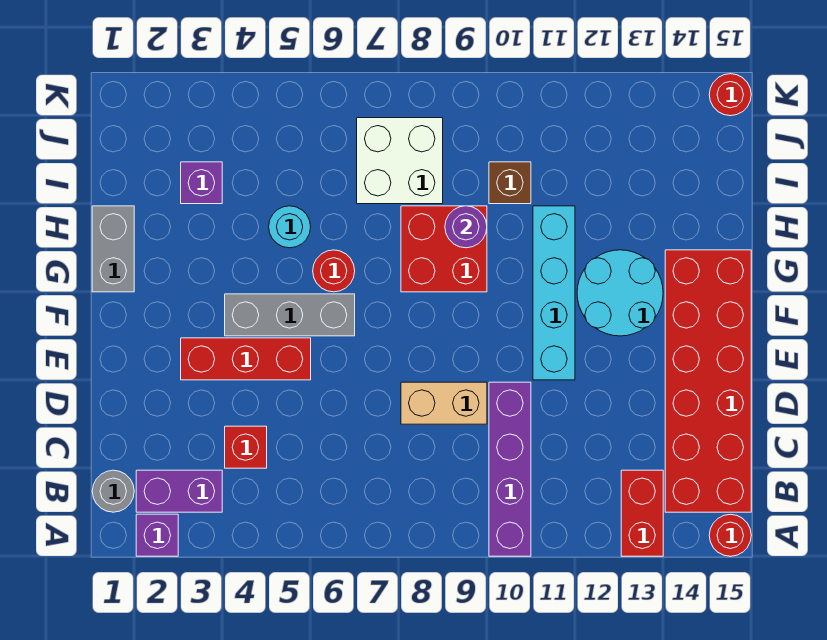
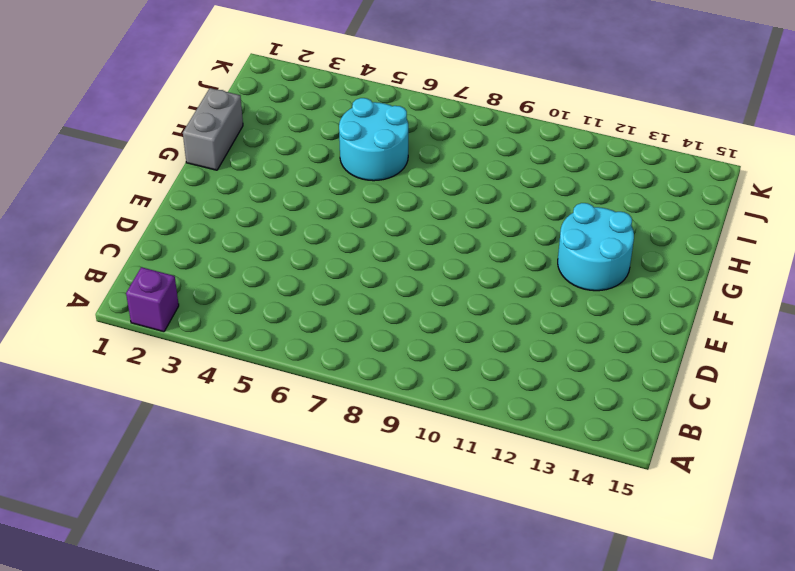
cyan round brick H5:I6 level 1 -> cyan round brick H5 level 1
none -> purple brick A10:D10 level 1
none -> red brick A13:B13 level 1
none -> red round brick A15 level 1

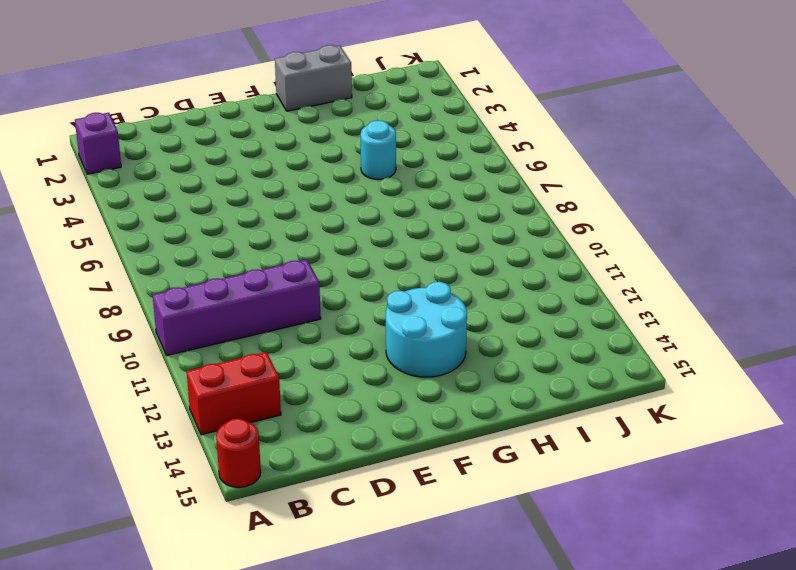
none -> grey round brick B1 level 1
none -> purple brick B2:B3 level 1
none -> red brick B14:G15 level 1

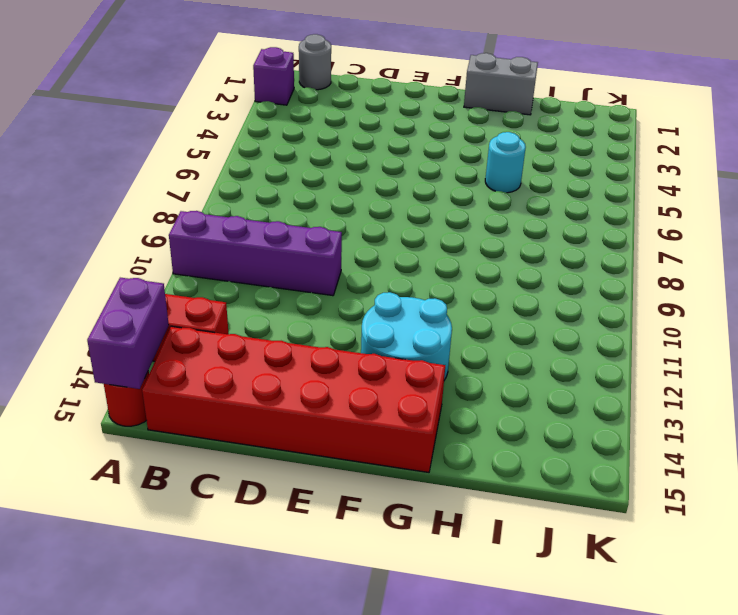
purple brick A14:A15 level 2 -> purple brick B2:B3 level 1
none -> red brick C4 level 1
none -> tan brick D8:D9 level 1
none -> red brick E3:E5 level 1

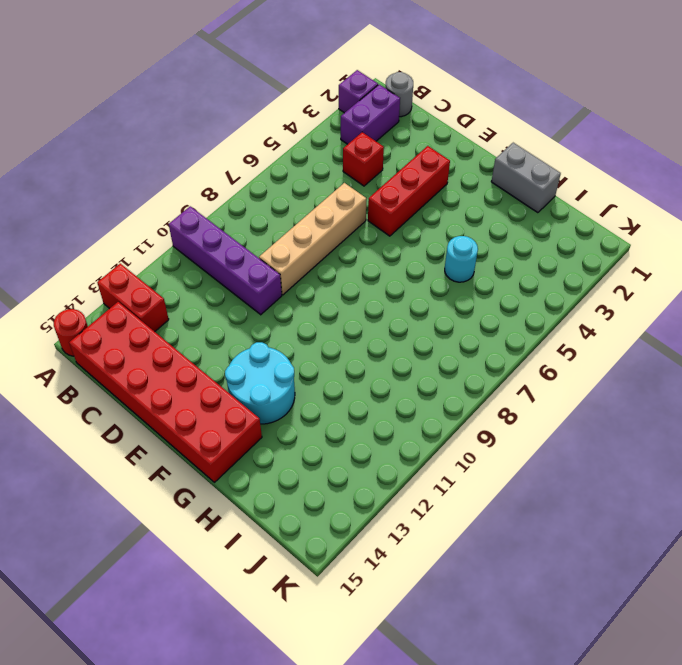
tan brick D6:D9 level 1 -> tan brick D8:D9 level 1
none -> cyan brick E11:H11 level 1
none -> grey brick F4:F6 level 1
none -> red round brick G6 level 1

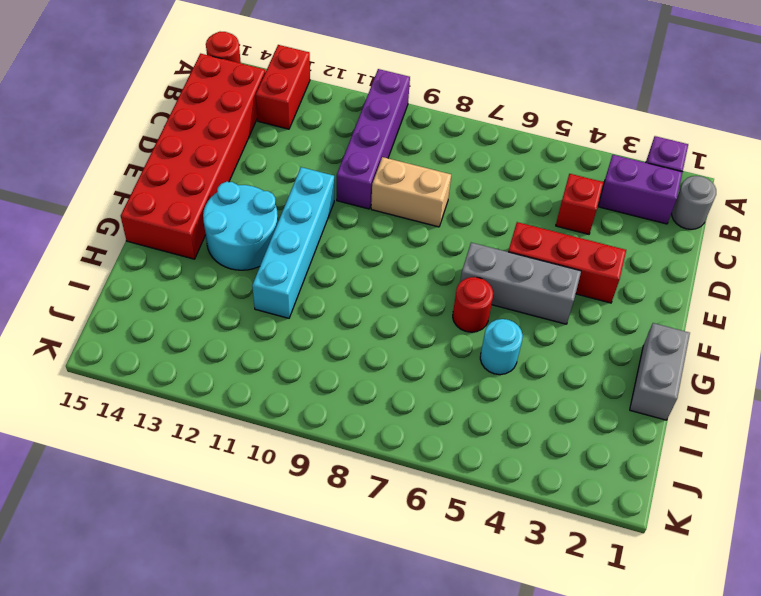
none -> red brick G8:H9 level 1
none -> purple brick I3 level 1
none -> white brick I7:J8 level 1

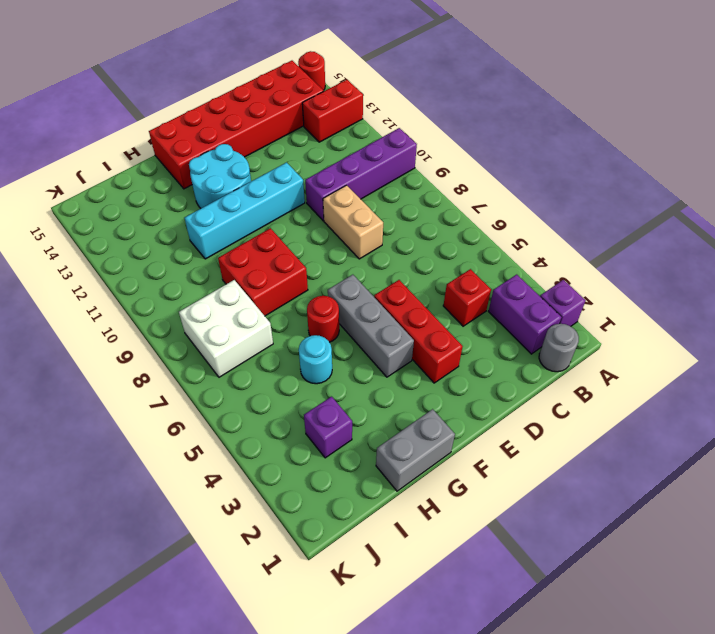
none -> brown brick I10 level 1
none -> red round brick K15 level 1
none -> purple round brick H9 level 2

